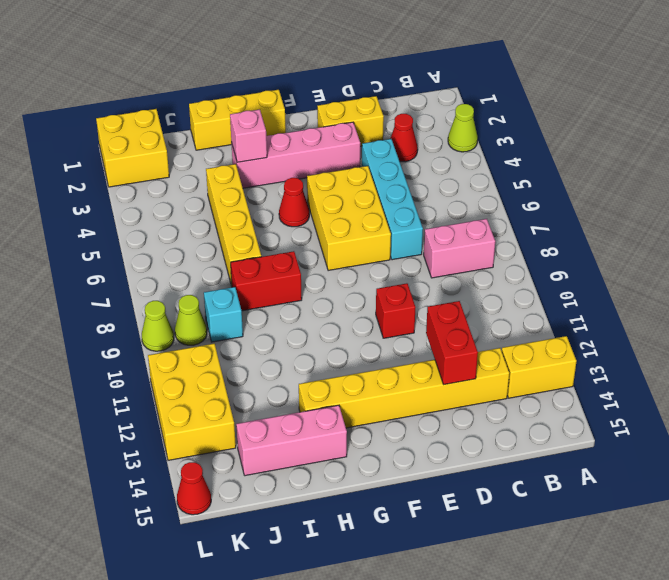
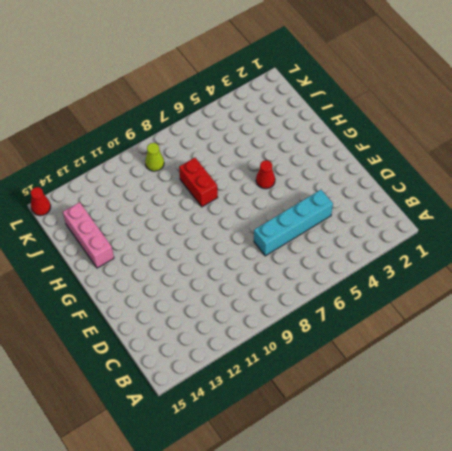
none -> lime cone A3 level 1
none -> yellow brick A13:B13 level 1
none -> pink brick B8:C8 level 1

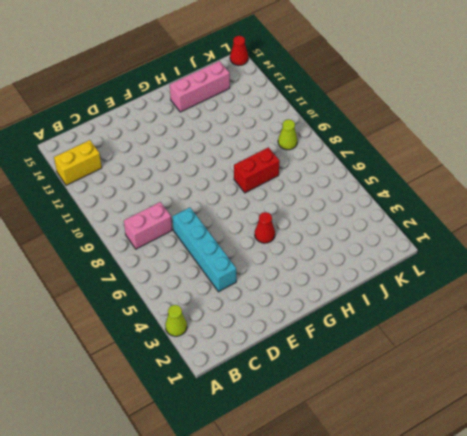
none -> red cone C3 level 1
none -> yellow brick C13:H13 level 1
none -> yellow brick D2:E2 level 1

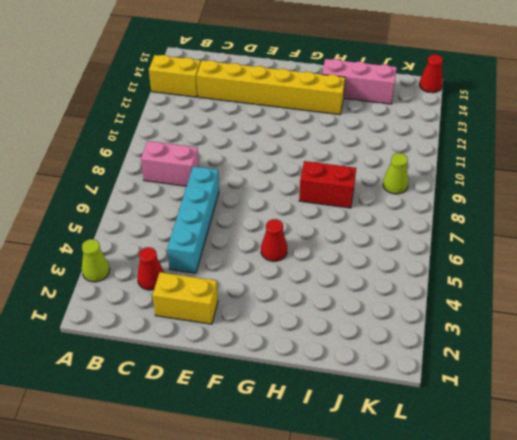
none -> pink brick E3:H3 level 1
none -> yellow brick E5:F7 level 1
none -> red brick E10 level 1

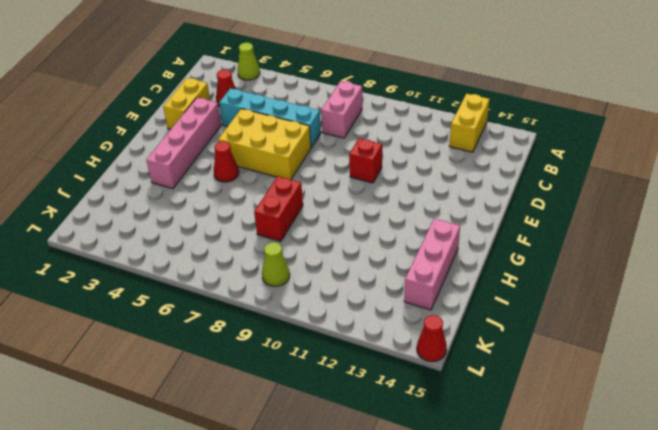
none -> yellow brick C13:H13 level 1
none -> yellow brick G1:I1 level 1
none -> yellow brick I4:I7 level 1

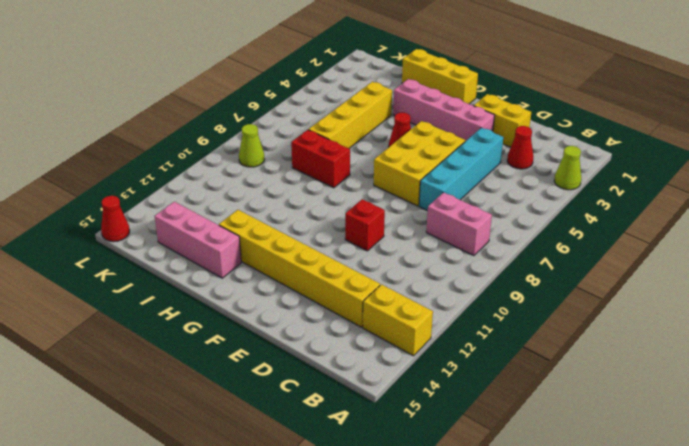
none -> cyan brick J9 level 1
none -> yellow brick K1:L2 level 1
none -> yellow brick K11:L13 level 1

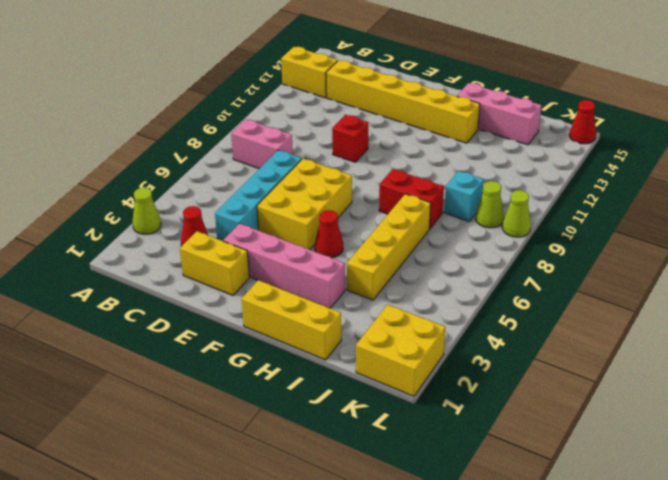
none -> yellow brick K11:L13 level 1
none -> red brick D12:D13 level 2
none -> pink brick H3 level 2

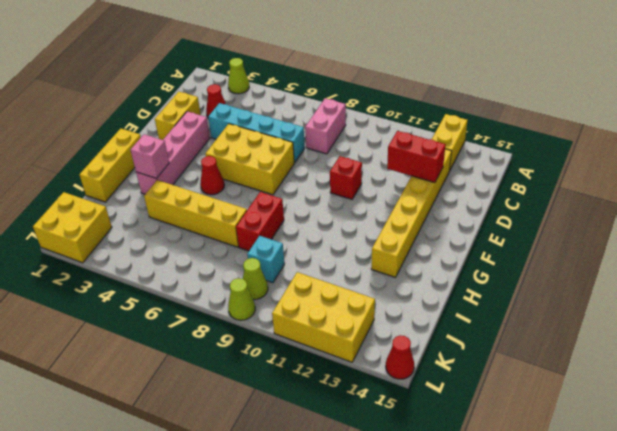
none -> pink brick H14:J14 level 1

